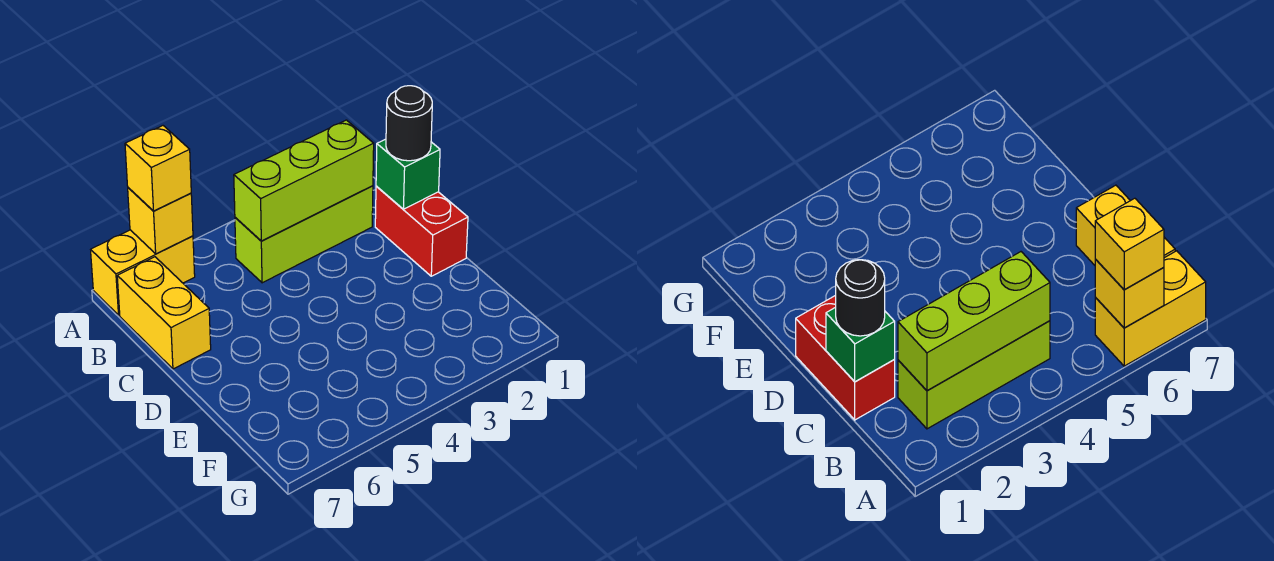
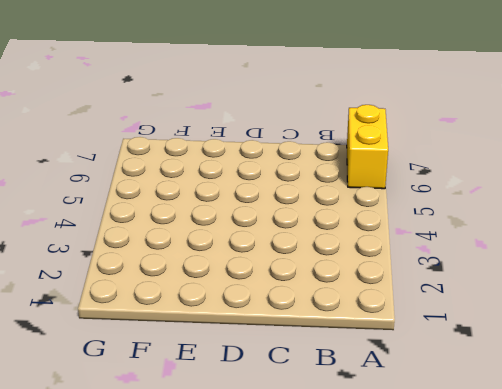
none -> lime brick B2:B4 level 1
none -> yellow brick B7:C7 level 1

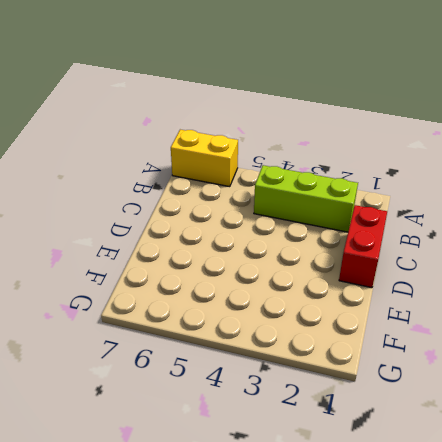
none -> yellow brick B7:C7 level 1
none -> yellow brick A6 level 2

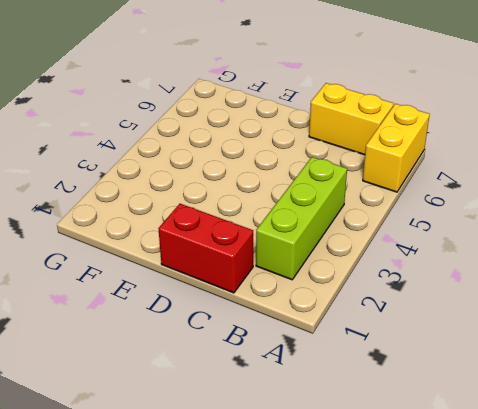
none -> yellow brick A6 level 2
none -> lime brick B2:B4 level 2

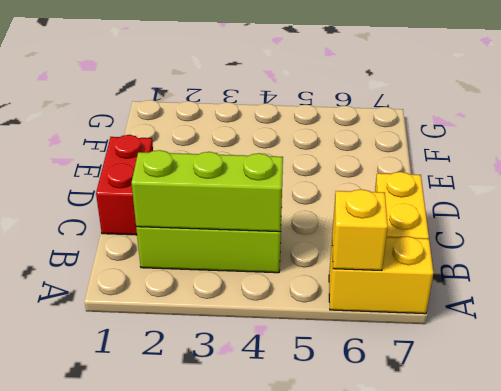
none -> green brick C1 level 2
none -> yellow brick A6 level 3

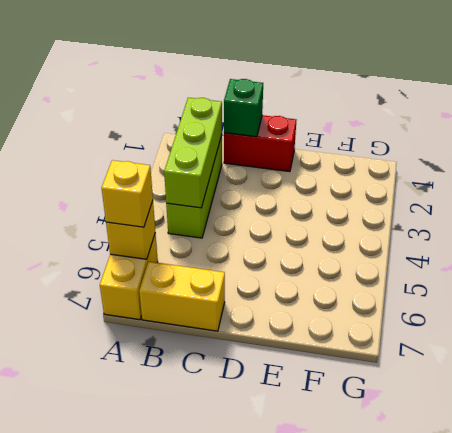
none -> black round brick C1 level 3

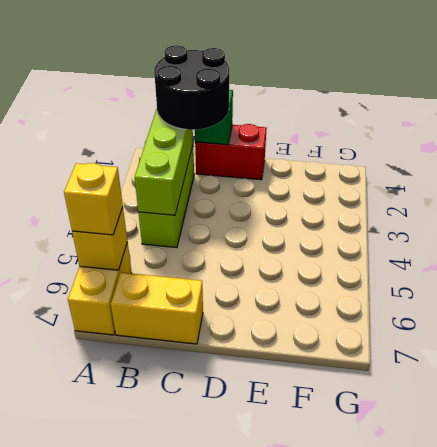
black round brick B1:C2 level 3 -> black round brick C1 level 3

